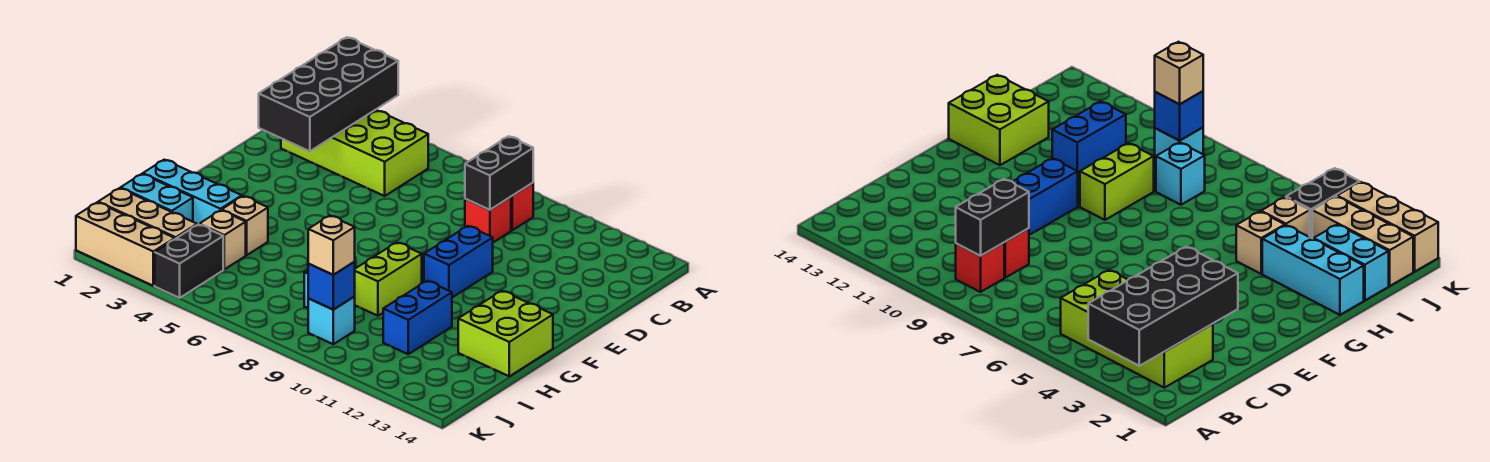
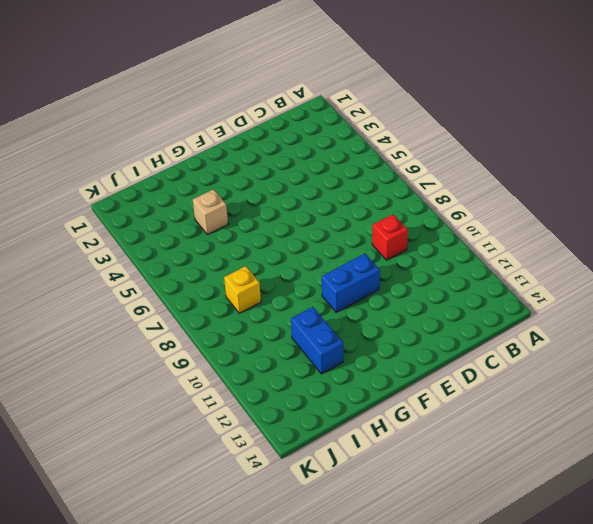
blue brick H11:H12 level 1 -> blue brick H11:I11 level 1
yellow brick I8 level 1 -> cyan brick I8 level 1
none -> lime brick B2:C5 level 1
none -> red brick B9 level 1
none -> lime brick G9:H9 level 1

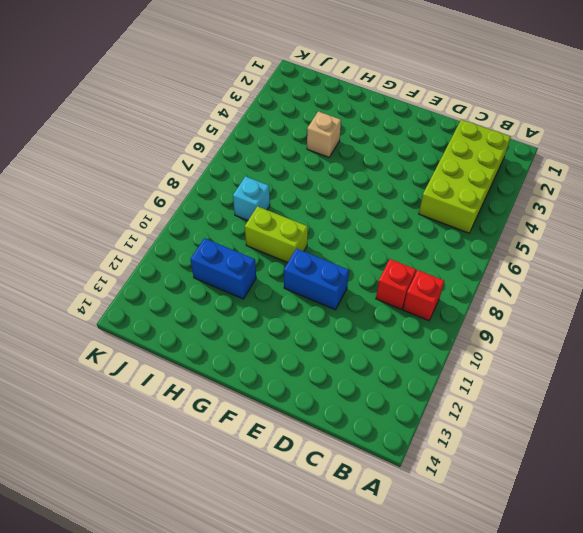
none -> lime brick G13:H14 level 1
none -> cyan brick H1:H3 level 1
none -> cyan brick I1:I2 level 1

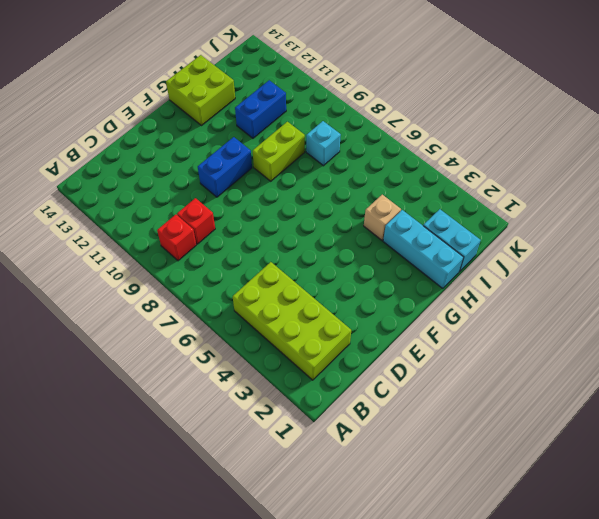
none -> tan brick I4 level 1
none -> tan brick J1:J3 level 1
none -> black brick J4:K4 level 1

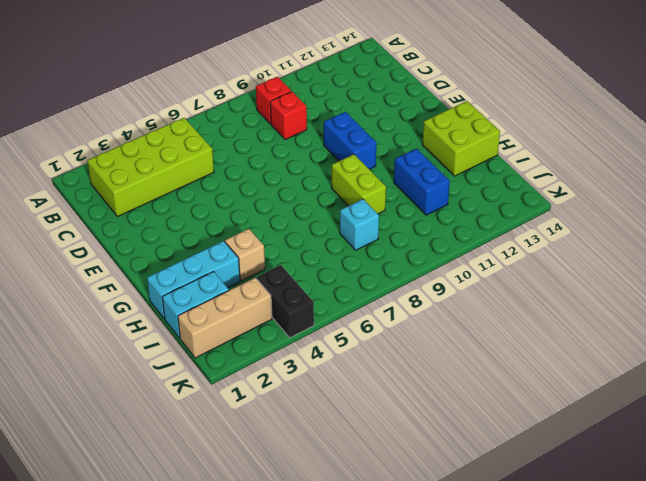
none -> tan brick I4 level 1
none -> cyan brick J9 level 1
none -> tan brick K1:K3 level 1

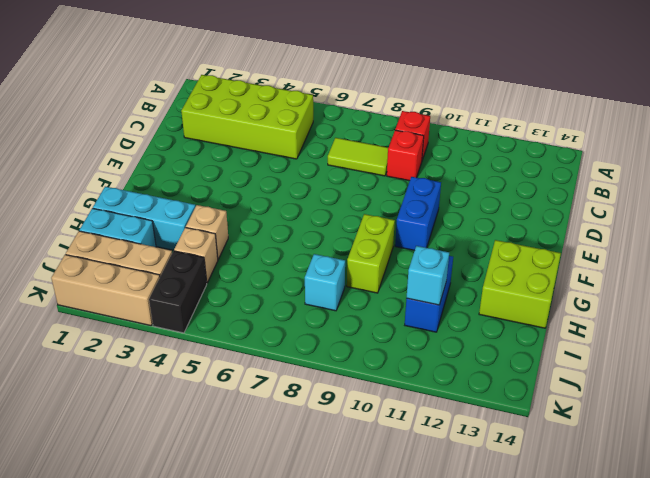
lime tile C7:C8 level 1 -> none
cyan brick I11 level 2 -> cyan brick J9 level 1
none -> black brick A2:D3 level 2
none -> black brick B9:C9 level 2
none -> blue brick J9 level 2

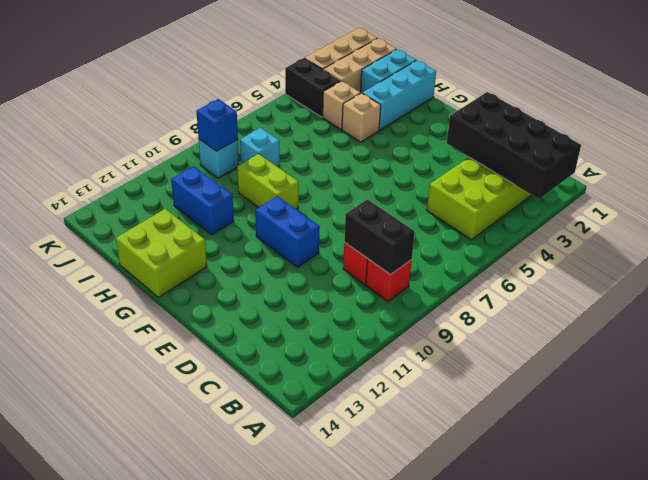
none -> tan brick J9 level 3

